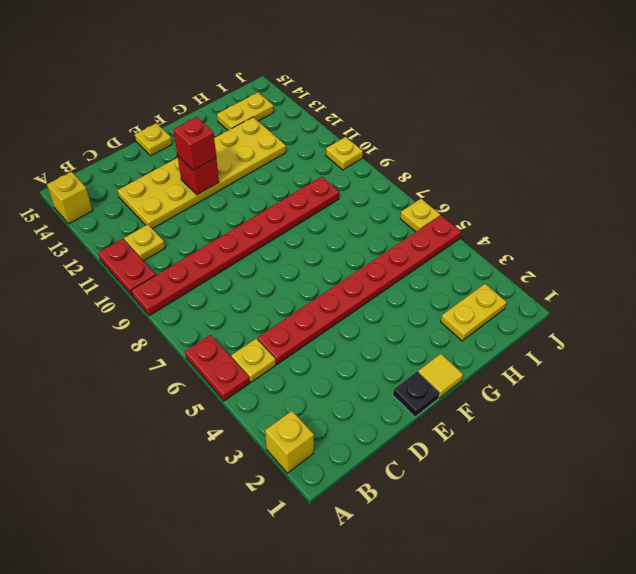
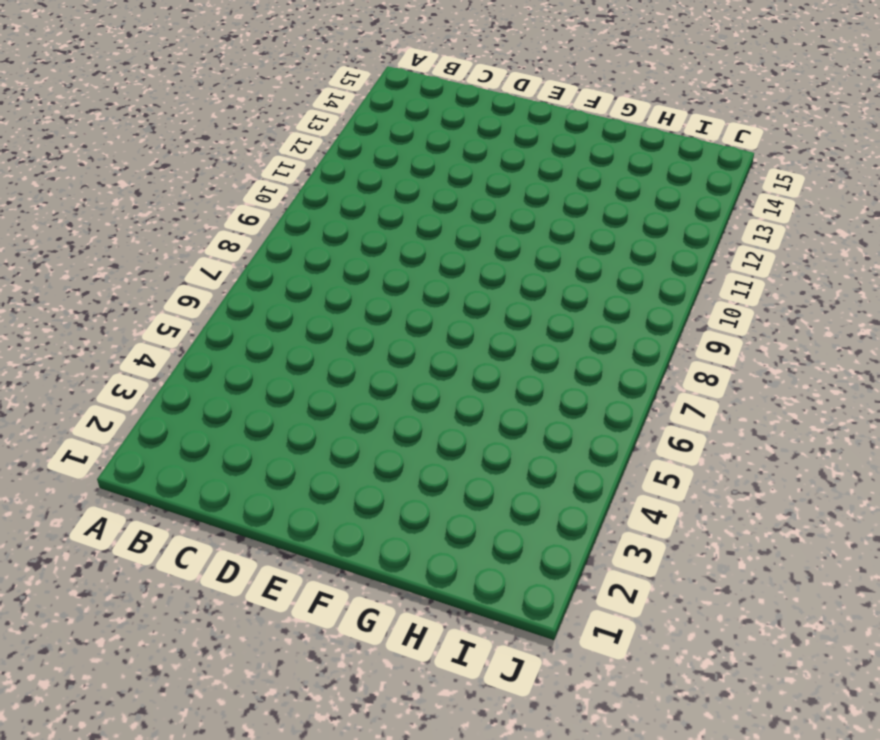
none -> yellow brick A2 level 1
none -> red plate A5:A6 level 1
none -> red plate A9:H9 level 1

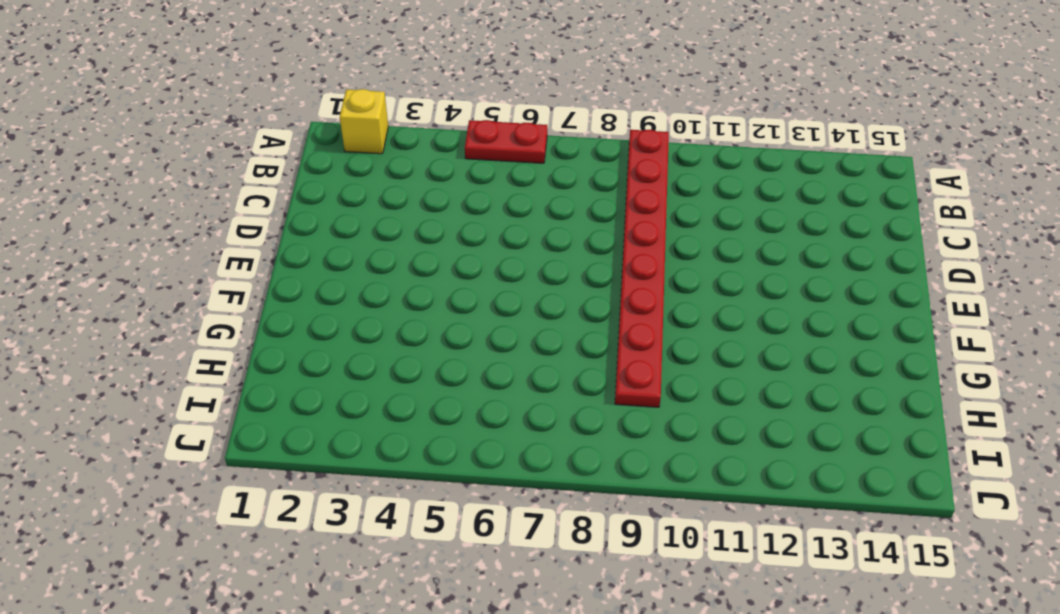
none -> red plate A10:A11 level 1
none -> yellow brick A14 level 1
none -> yellow plate B5 level 1

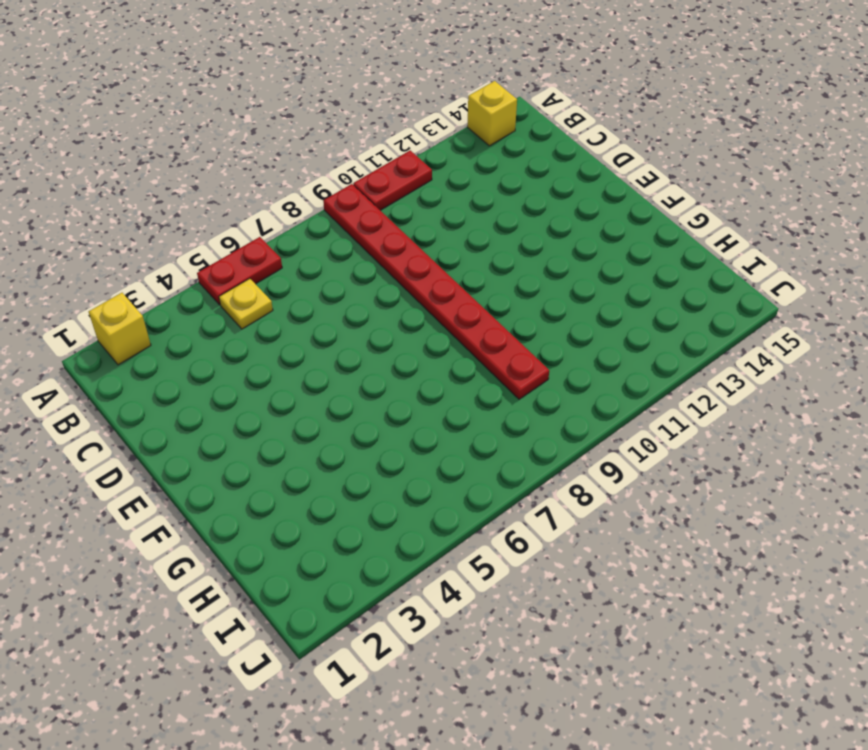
none -> yellow plate B11 level 1
none -> red plate C5:J5 level 1
none -> yellow plate C12:H13 level 1

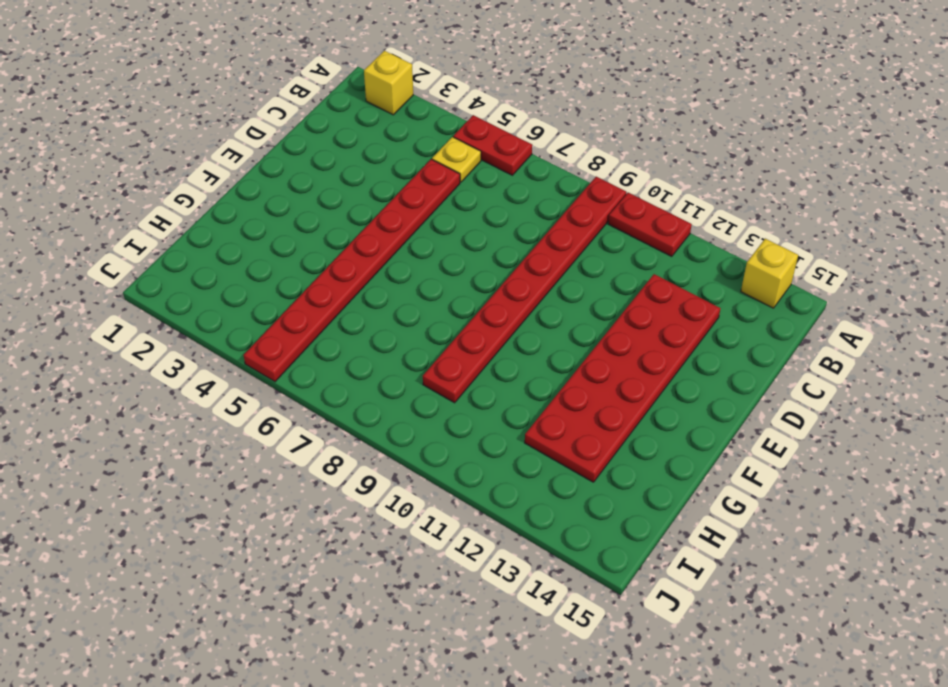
red plate C12:H13 level 1 -> yellow plate C12:H13 level 1
none -> yellow plate B11 level 1
none -> black plate E1 level 1
none -> yellow plate E15 level 1

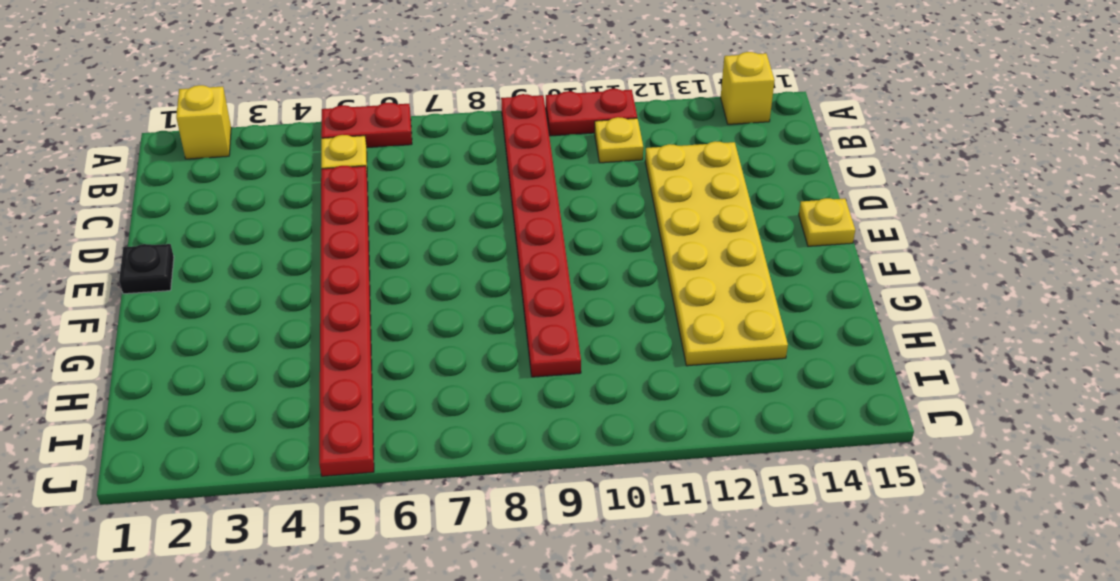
none -> yellow tile F1 level 1
none -> yellow plate H2:I2 level 1
none -> yellow plate H14:I14 level 1

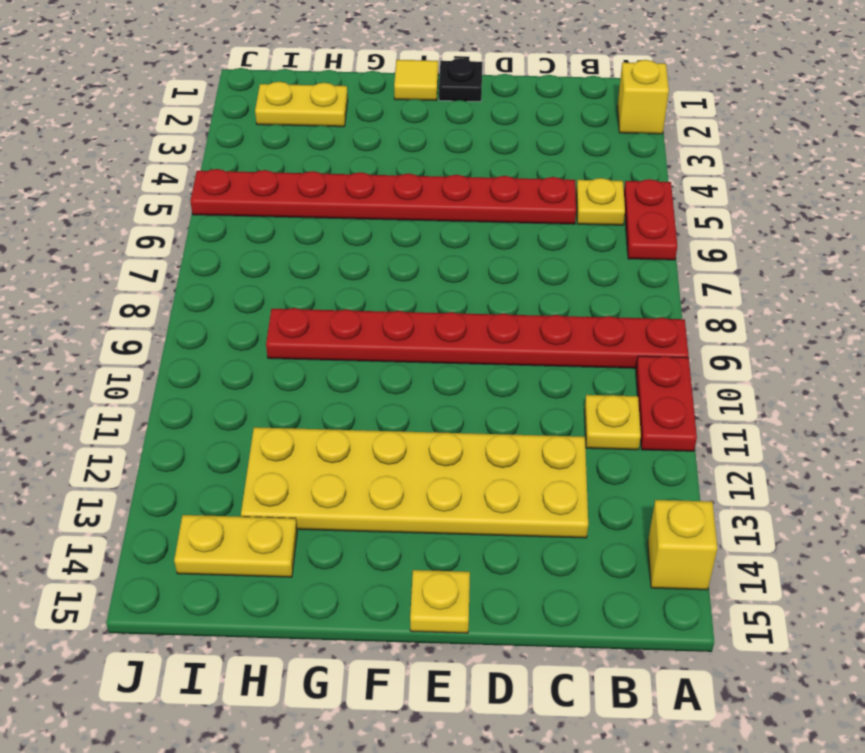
none -> yellow plate J6 level 1
none -> yellow plate J10 level 1
none -> red brick E12 level 2

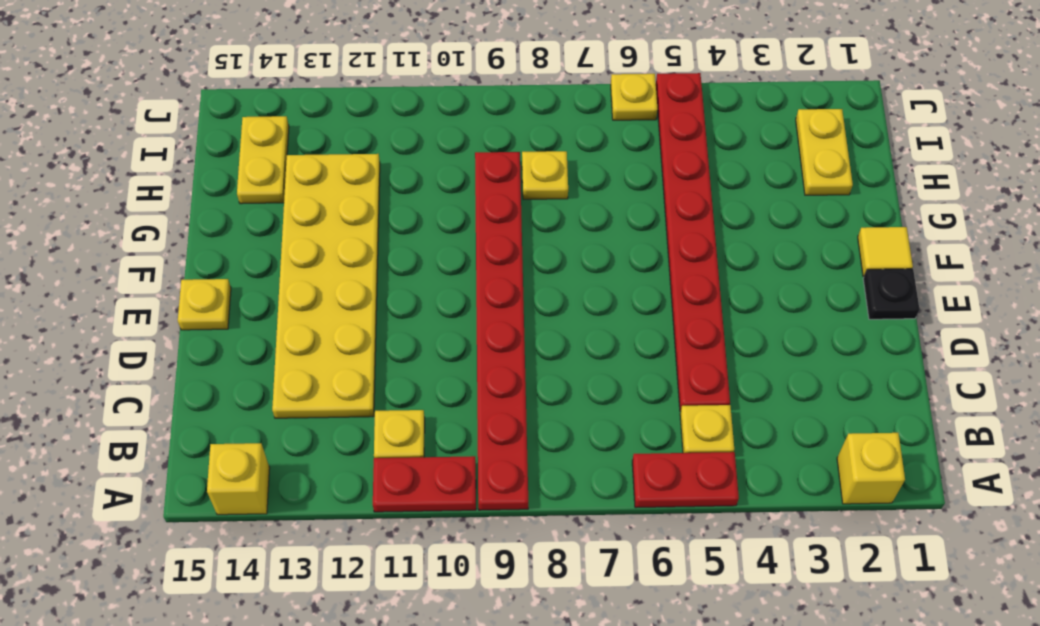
yellow plate H8 level 1 -> yellow plate J10 level 1
none -> red brick E12 level 2
none -> red brick E12 level 3

